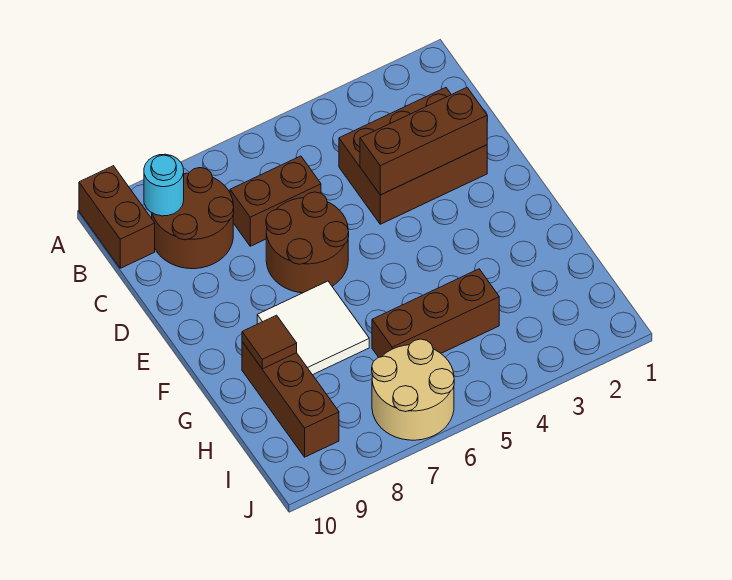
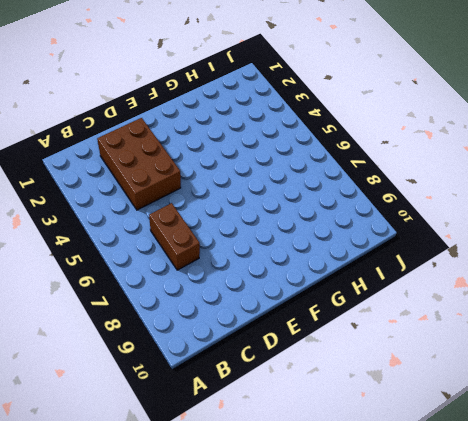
none -> brown brick A10:B10 level 1
none -> brown round brick B8:C9 level 1
none -> brown round brick D6:E7 level 1

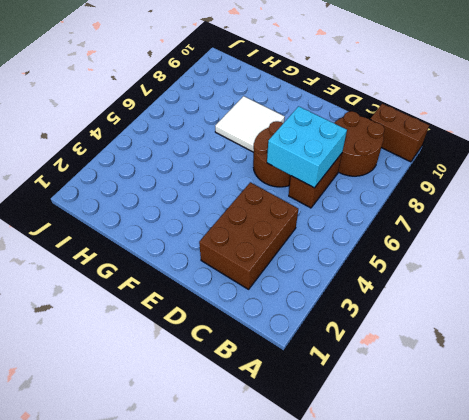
cyan brick C6:D7 level 2 -> none
none -> brown brick G9:I9 level 1
none -> brown brick H4:H6 level 1
none -> tan round brick I6:J7 level 1

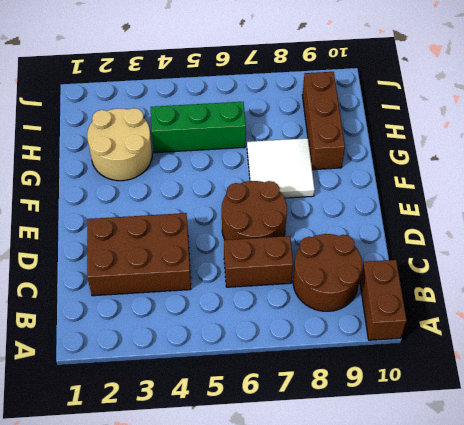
tan round brick G2:H3 level 1 -> tan round brick I6:J7 level 1
green brick H4:H6 level 1 -> brown brick H4:H6 level 1
none -> cyan round brick B9 level 2
none -> brown brick D2:D4 level 2
none -> brown tile G9 level 2

